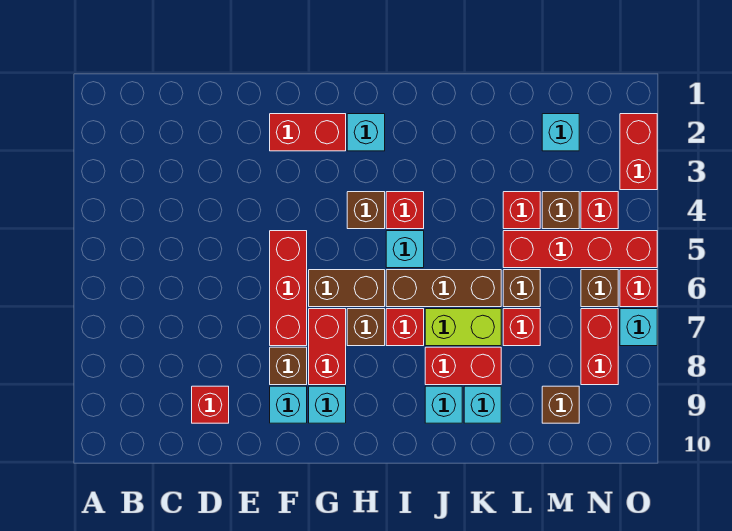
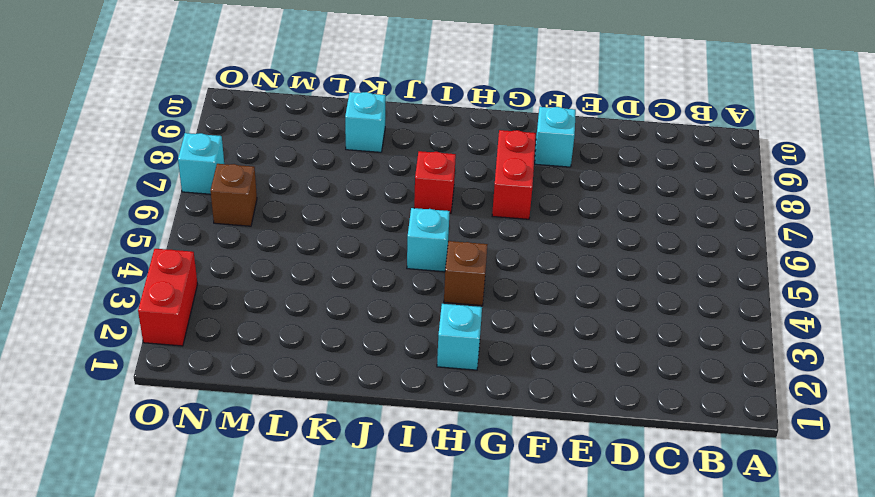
none -> red brick D9 level 1
none -> red brick F2:G2 level 1
none -> red brick F5:F7 level 1
none -> brown brick F8 level 1

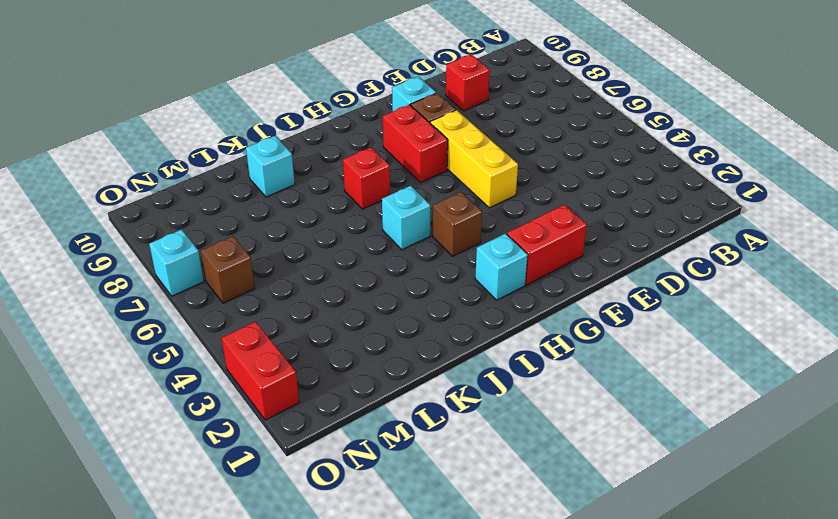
yellow brick F5:F7 level 1 -> red brick F5:F7 level 1
none -> brown brick G6:H6 level 1
none -> cyan brick G9 level 1
none -> brown brick H7 level 1
none -> red brick I4 level 1

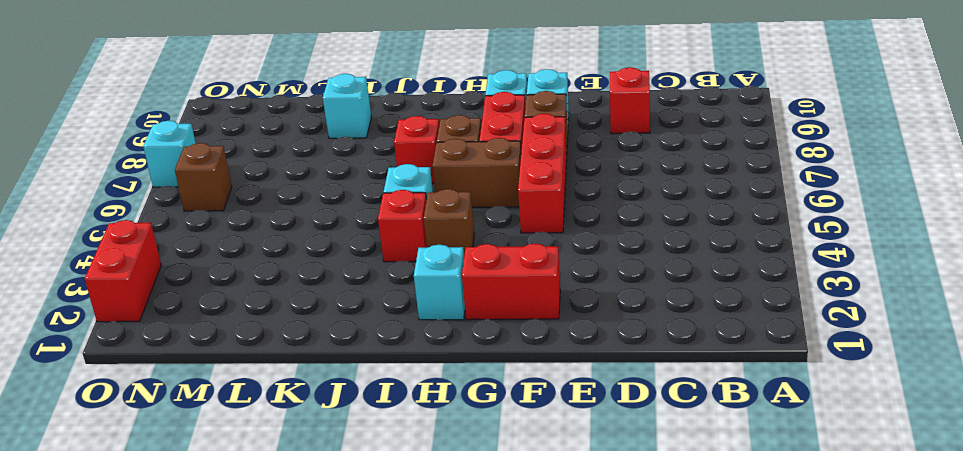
none -> brown brick I6:K6 level 1
none -> lime brick J7:K7 level 1
none -> red brick J8:K8 level 1
none -> cyan brick J9 level 1

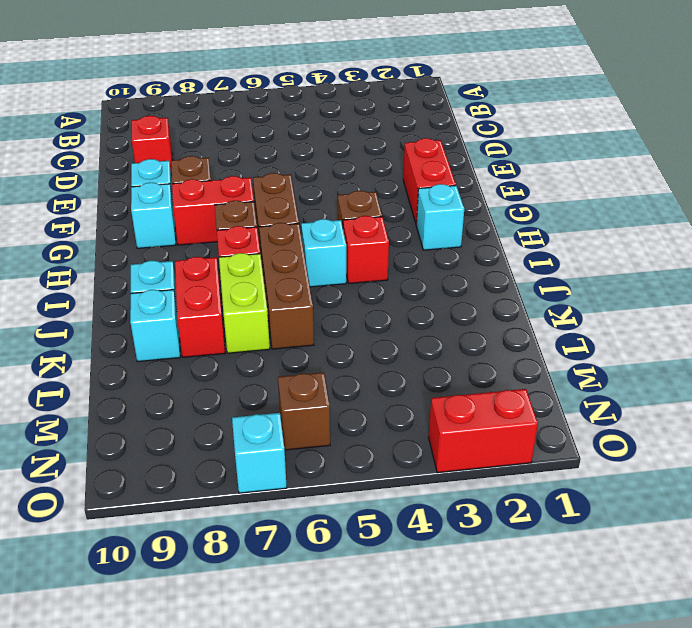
none -> red brick F5:F7 level 1
none -> red brick L4 level 1
none -> red brick L5:O5 level 1
none -> brown brick L6 level 1

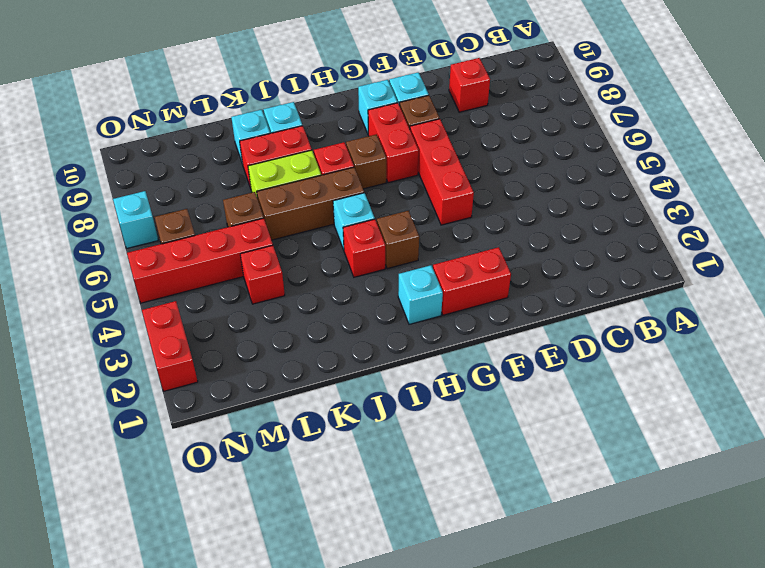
none -> brown brick G6:H6 level 1
none -> red brick L7 level 1
none -> cyan brick M2 level 1
none -> brown brick M4 level 1

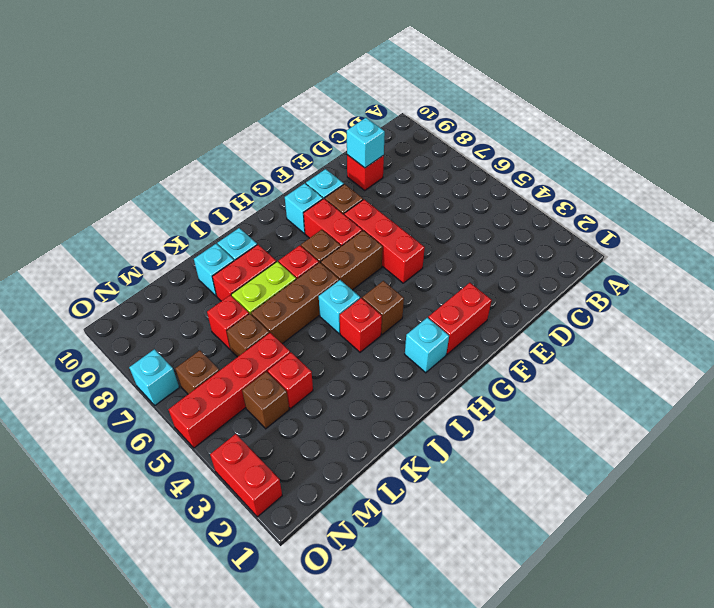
cyan brick D9 level 2 -> cyan brick M2 level 1
none -> brown brick M9 level 1
none -> red brick N4 level 1
none -> red brick N7:N8 level 1
none -> red brick O6 level 1

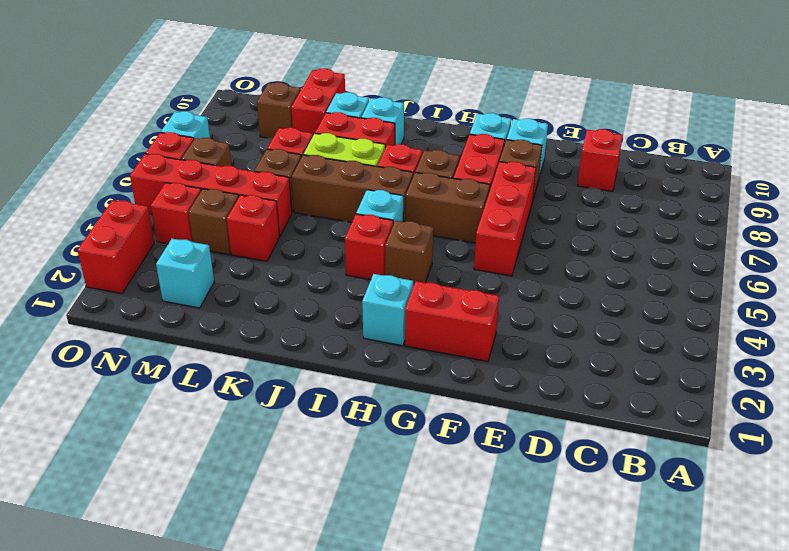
red brick L9:L10 level 1 -> red brick N7:N8 level 1

